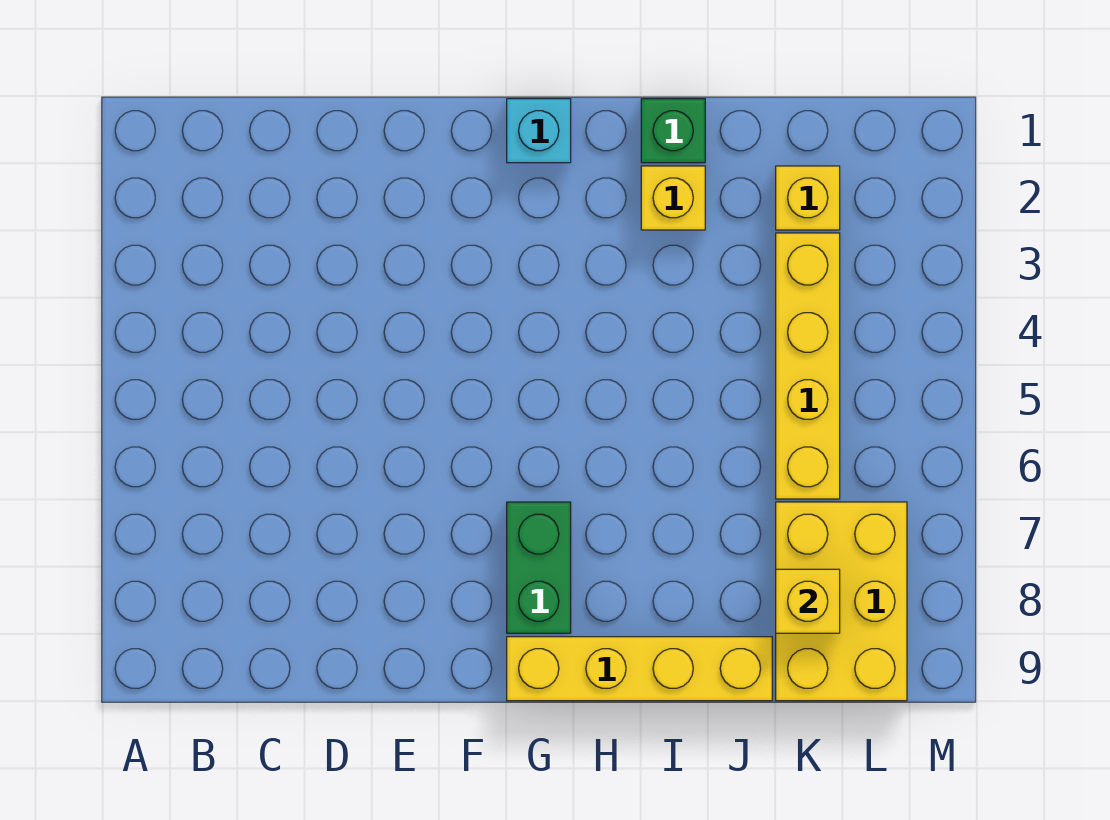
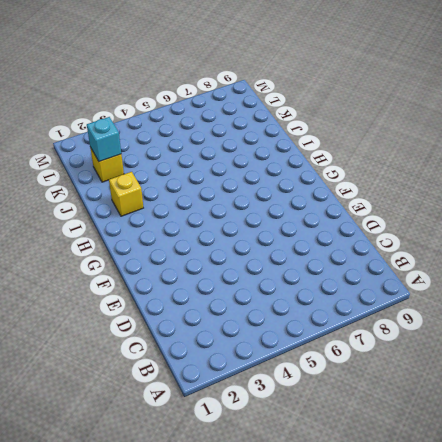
cyan brick K2 level 2 -> cyan brick G1 level 1
none -> green brick G7:G8 level 1
none -> yellow brick G9:J9 level 1

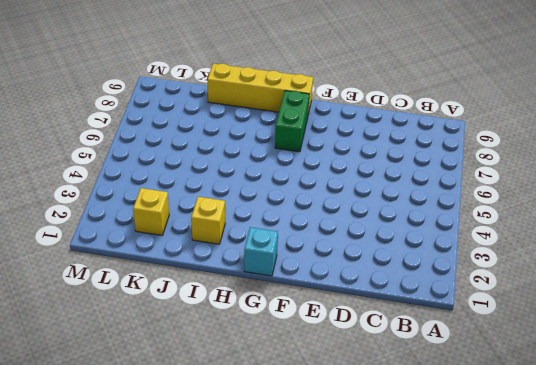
none -> green brick I1 level 1
none -> yellow brick K3:K6 level 1

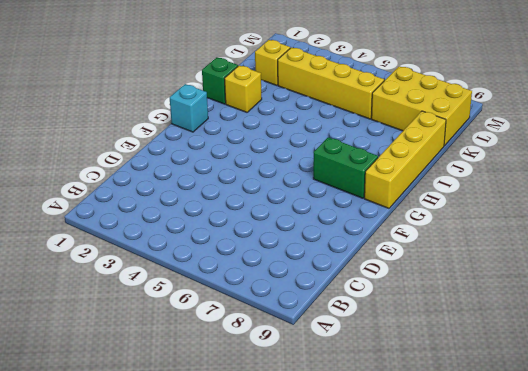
none -> yellow brick K8 level 2

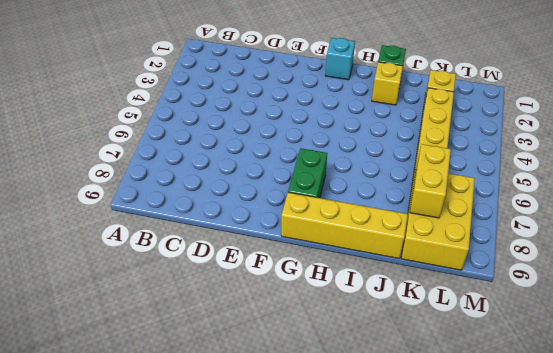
yellow brick K7:K8 level 2 -> yellow brick K8 level 2

